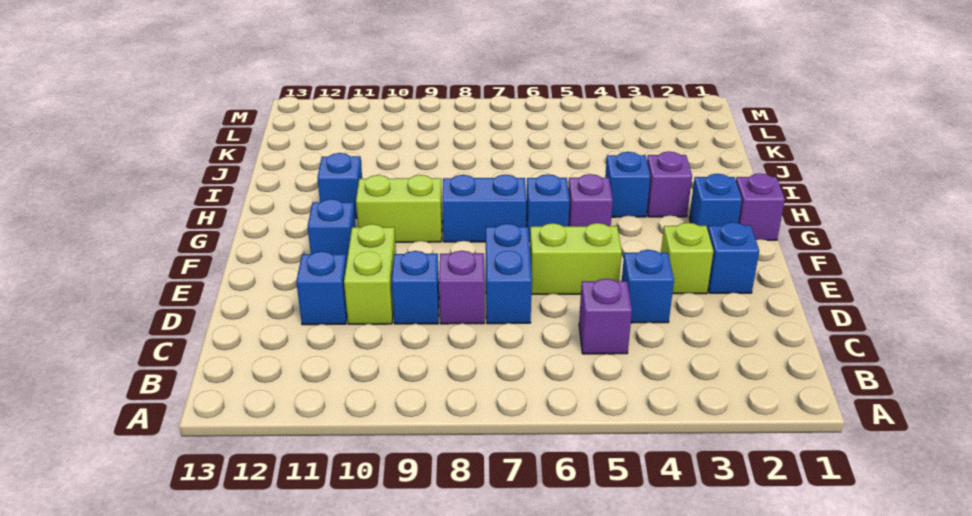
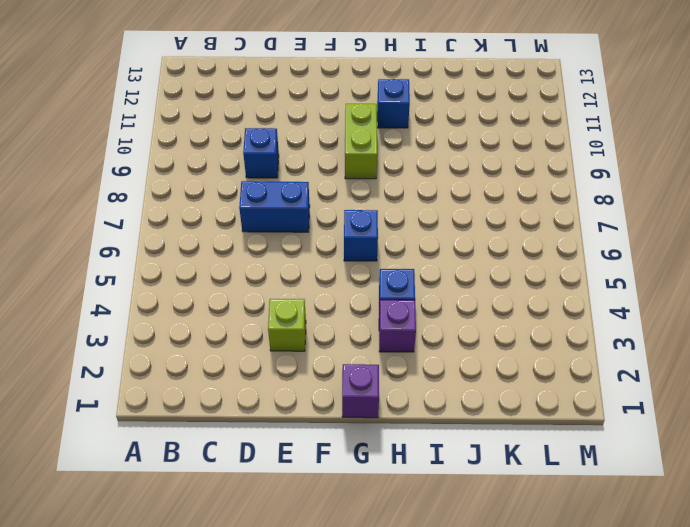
none -> purple brick C5 level 1
none -> blue brick D4 level 1
none -> purple brick D8 level 1

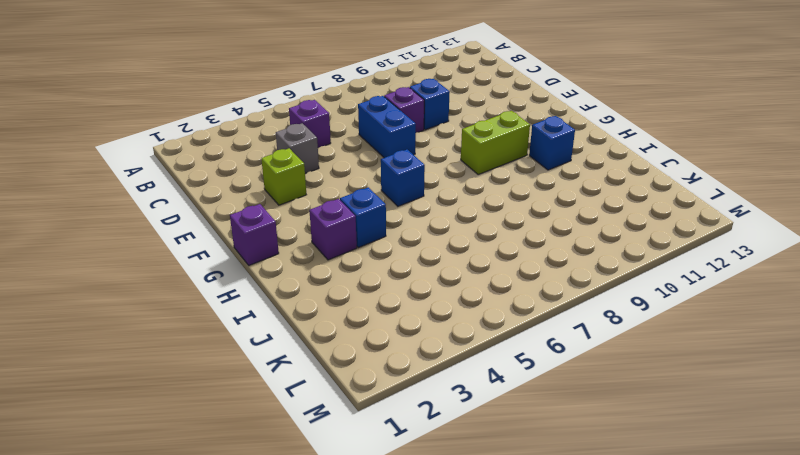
grey brick D4 level 1 -> blue brick D4 level 1
none -> lime brick D10:E10 level 1
none -> blue brick D11 level 1
none -> blue brick E2 level 1

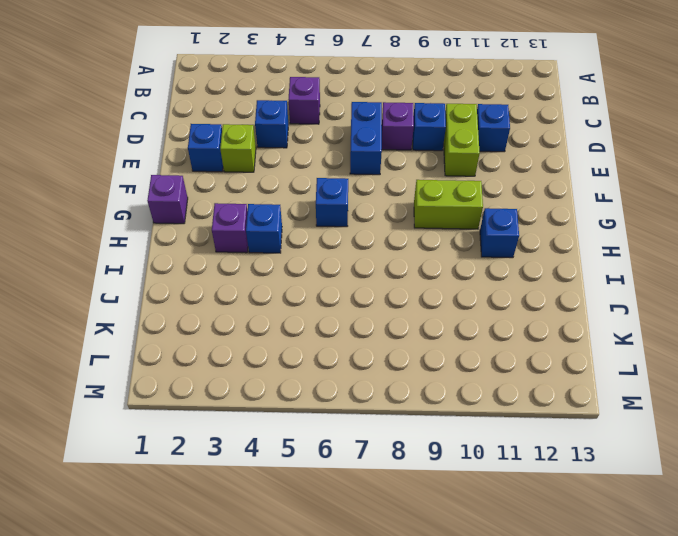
none -> lime brick E5:E6 level 1
none -> blue brick F11 level 1
none -> blue brick G2 level 1

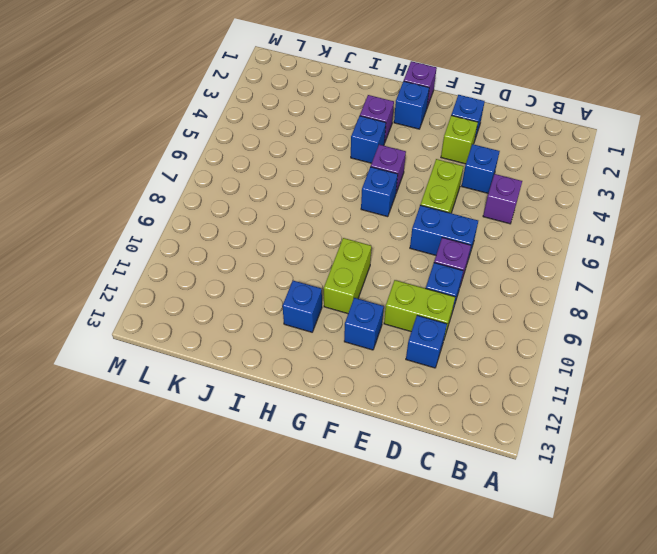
none -> blue brick G7:G8 level 1

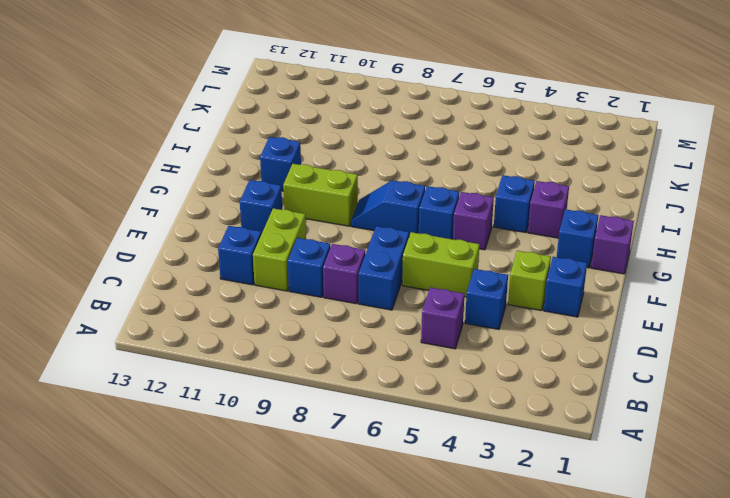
blue slope G7:G8 level 1 top 7 -> blue brick G7:G8 level 1

